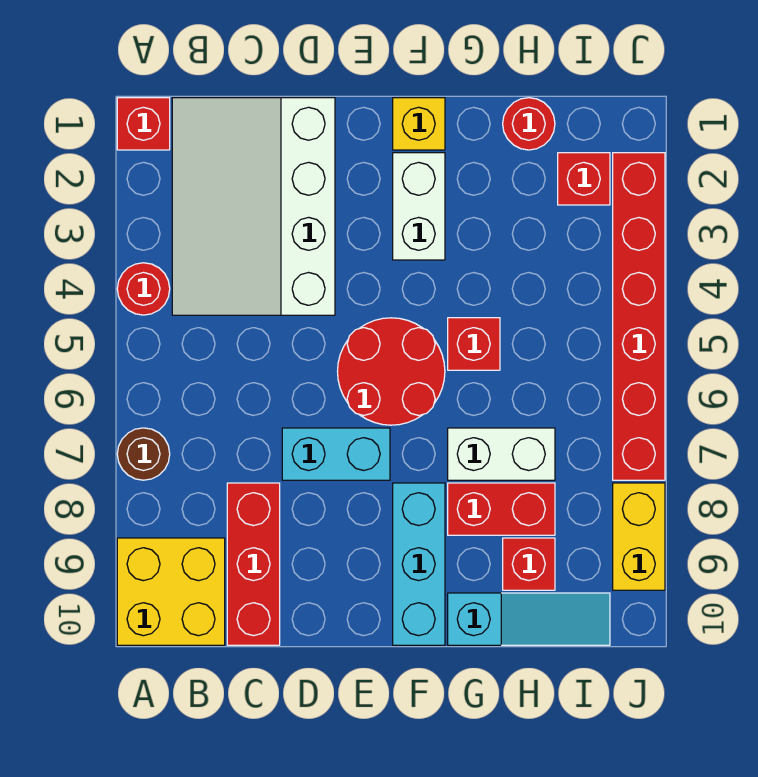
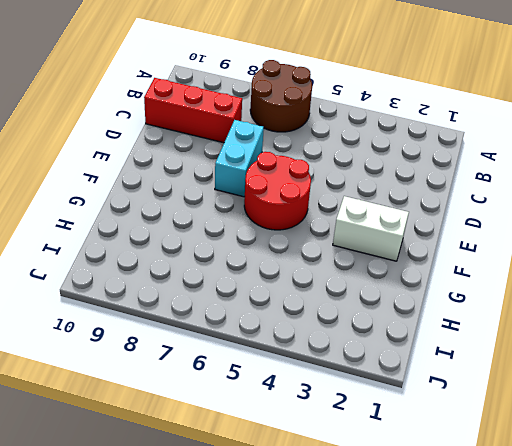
brown round brick A6:B7 level 1 -> brown round brick A7 level 1
none -> red brick A1 level 1
none -> red round brick A4 level 1
none -> yellow brick A9:B10 level 1

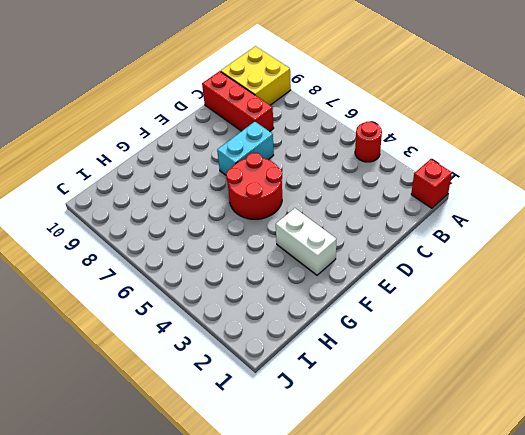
none -> brown round brick A7 level 1
none -> white slope B1:D4 level 1 top D
none -> yellow brick F1 level 1

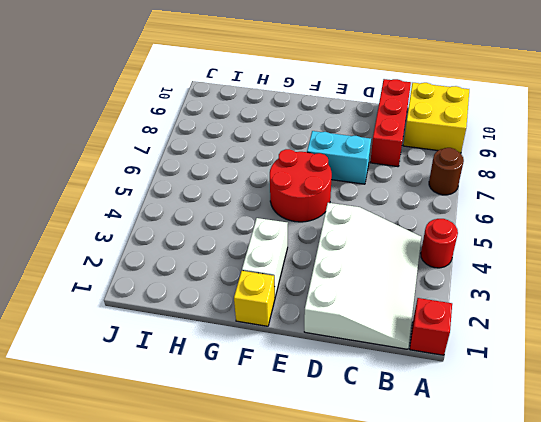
none -> cyan brick F8:F10 level 1
none -> red brick G5 level 1
none -> white brick G7:H7 level 1

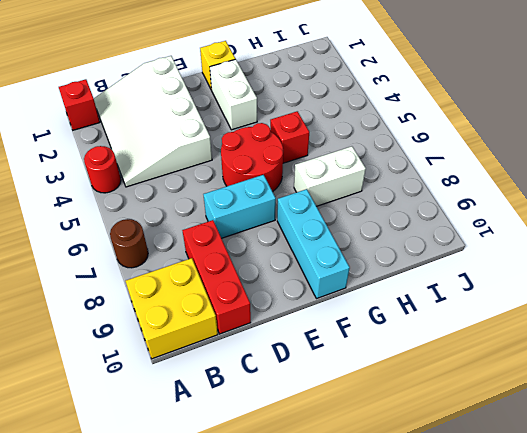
none -> red brick G8:H8 level 1
none -> cyan slope G10:I10 level 1 top G
none -> red round brick H1 level 1

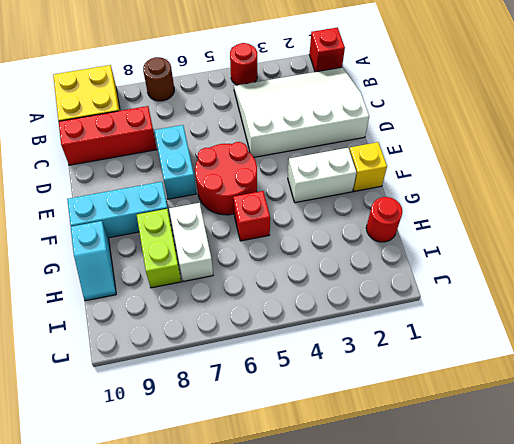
lime brick G8:H8 level 1 -> red brick G8:H8 level 1
cyan slope G10:H10 level 1 top G -> cyan slope G10:I10 level 1 top G
none -> red brick H9 level 1
none -> red brick I2 level 1
none -> red brick J2:J7 level 1

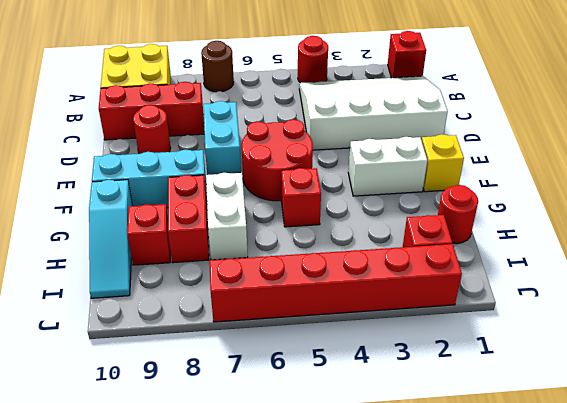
red round brick D9 level 1 -> none
none -> yellow brick J8:J9 level 1

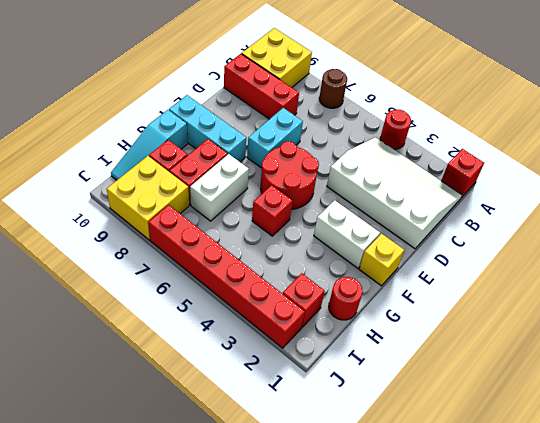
yellow brick I8:J9 level 1 -> yellow brick J8:J9 level 1

